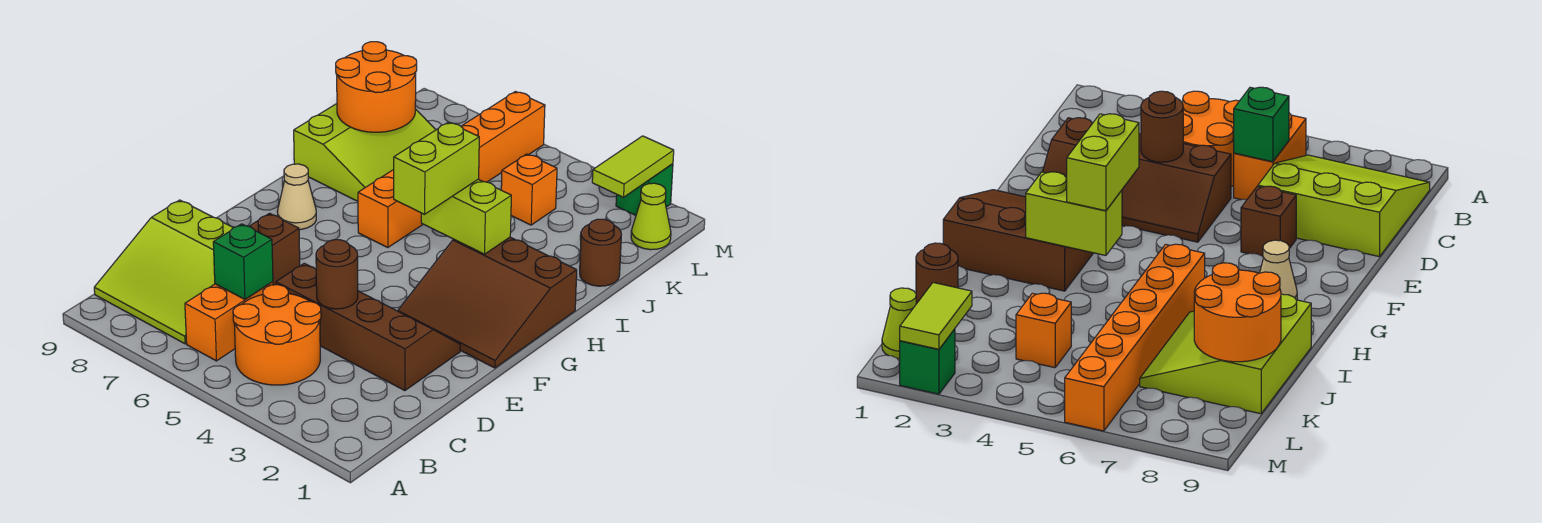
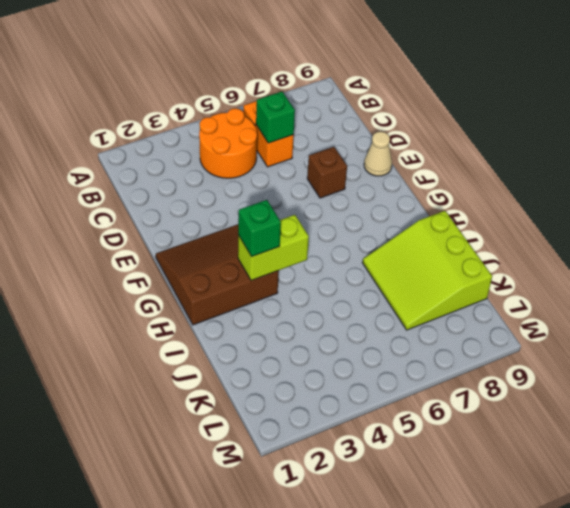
tan cone E9 level 1 -> tan cone G8 level 1
green brick H3 level 3 -> green brick M2 level 1
none -> lime slope B7:D9 level 1 top D
none -> brown slope D2:E5 level 1 top D
none -> orange brick H6:M6 level 1

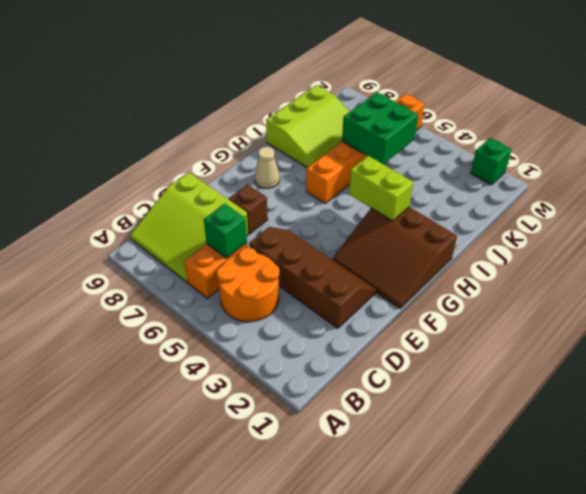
green brick J5:K6 level 2 -> none
none -> brown round brick J1 level 1
none -> orange brick K4 level 1
none -> lime cone L1 level 1

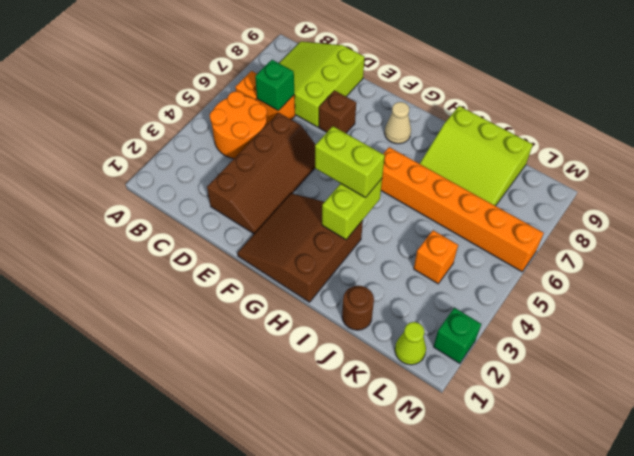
none -> brown round brick D4 level 2
none -> orange round brick J8:K9 level 2
none -> lime tile L2:M2 level 2

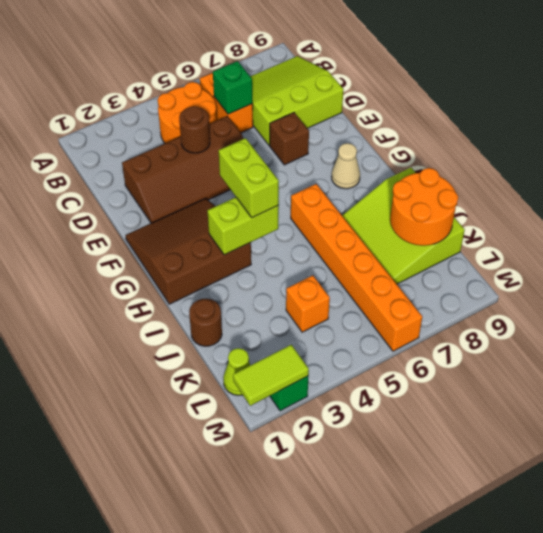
lime tile M1:M2 level 2 -> lime tile L2:M2 level 2

